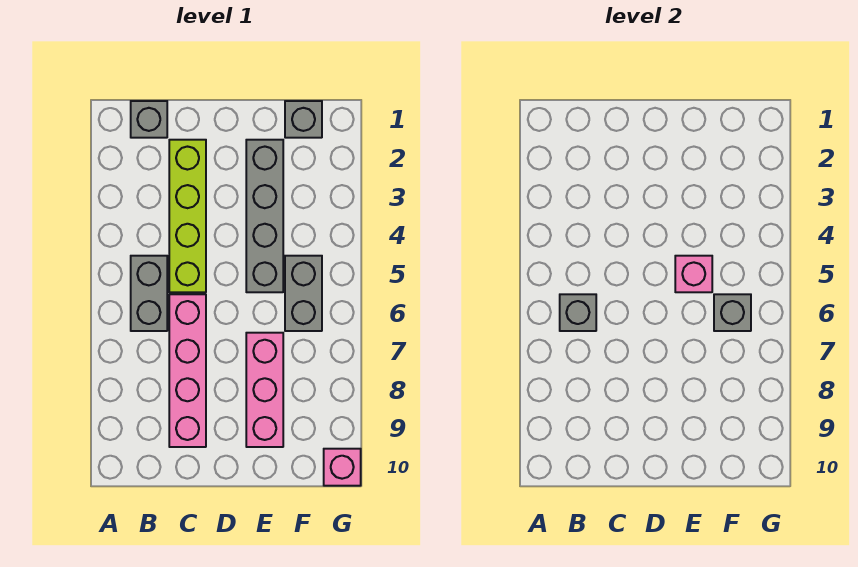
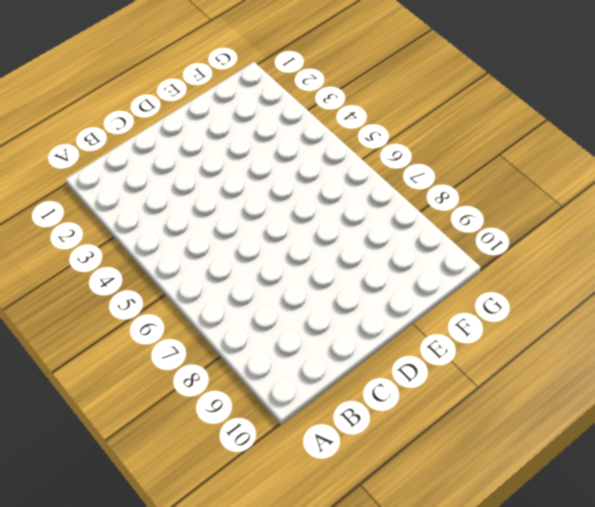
none -> grey brick B1 level 1
none -> grey brick B5:B6 level 1
none -> lime brick C2:C5 level 1

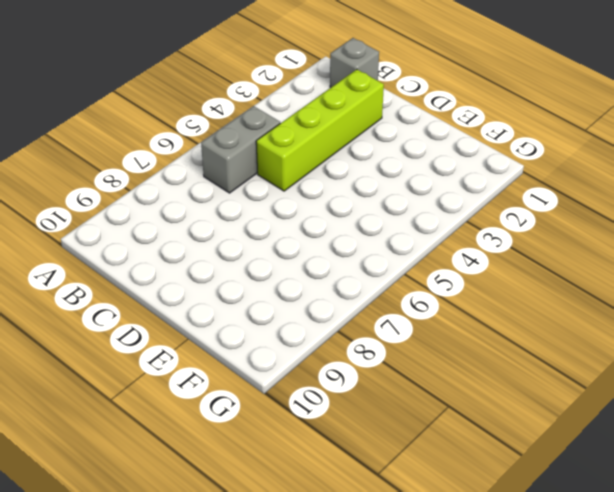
none -> pink brick C6:C9 level 1
none -> grey brick E2:E5 level 1
none -> pink brick E7:E9 level 1

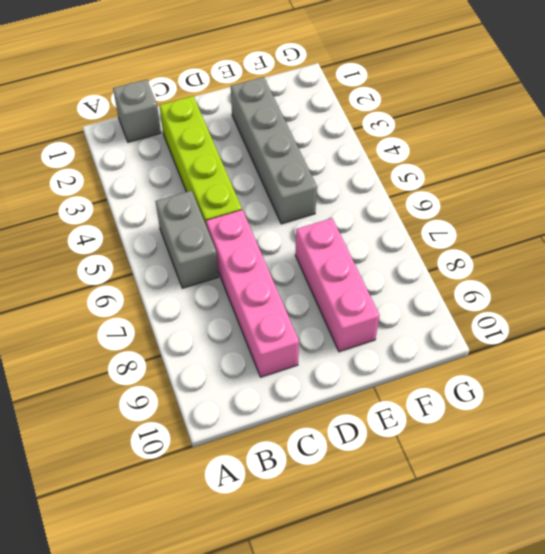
none -> grey brick F1 level 1
none -> grey brick F5:F6 level 1
none -> pink brick G10 level 1

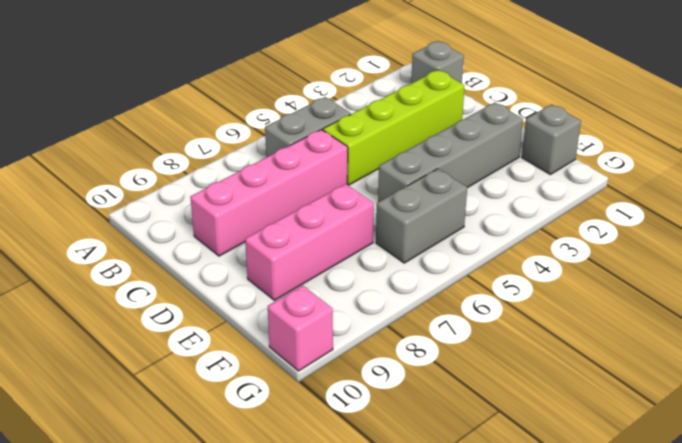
none -> grey brick B6 level 2
none -> pink brick E5 level 2
none -> grey brick F6 level 2

